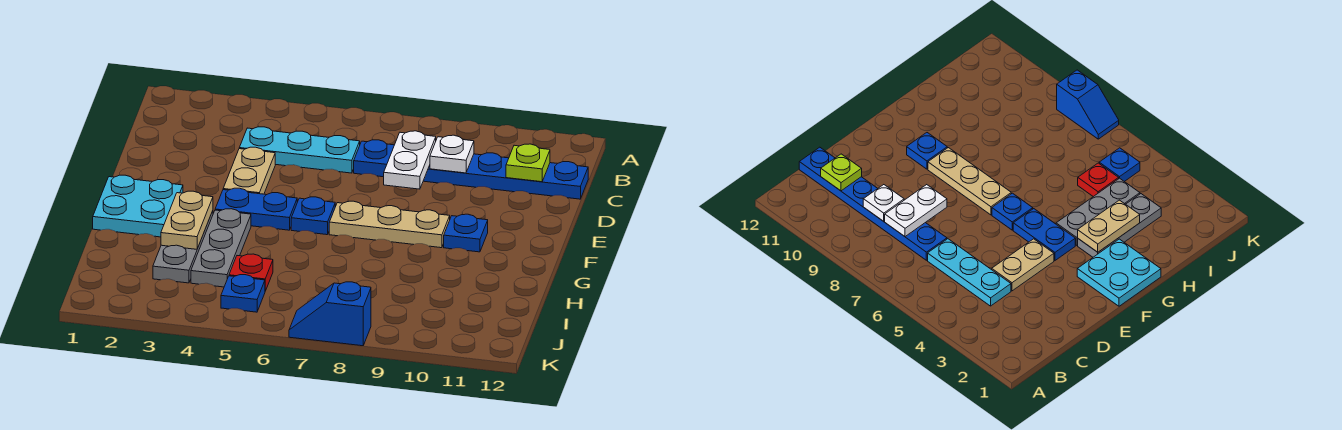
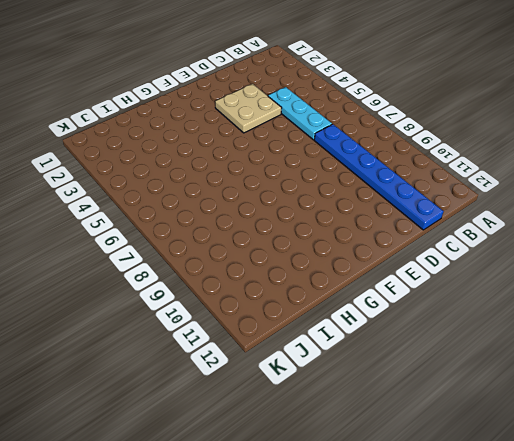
tan plate D3:E4 level 1 -> tan plate D4:E4 level 1
none -> cyan plate F1:G2 level 1
none -> blue plate F4:F5 level 1
none -> blue plate F6 level 1

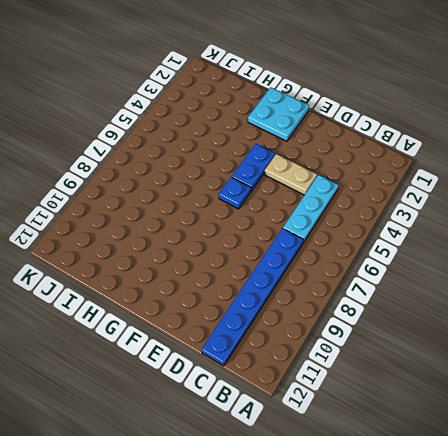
none -> tan plate F7:F9 level 1
none -> blue plate F10 level 1
none -> grey plate G3:I3 level 1

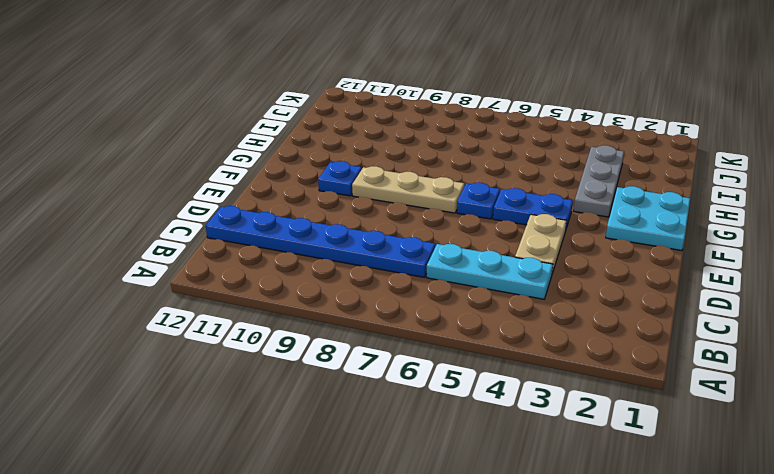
none -> grey plate G4:I4 level 1
none -> red plate I5 level 1
none -> blue plate J5 level 1

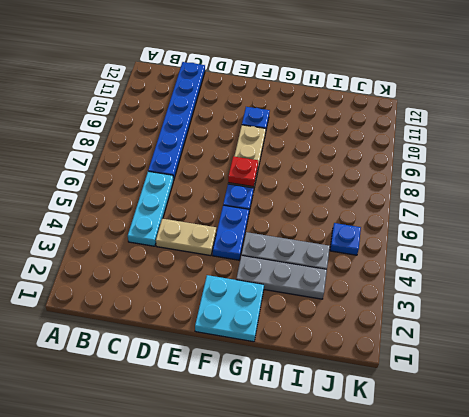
red plate F7 level 2 -> red plate I5 level 1
none -> blue slope K7:K8 level 1 top 8
none -> white plate C8:D8 level 2
none -> white plate C9 level 2

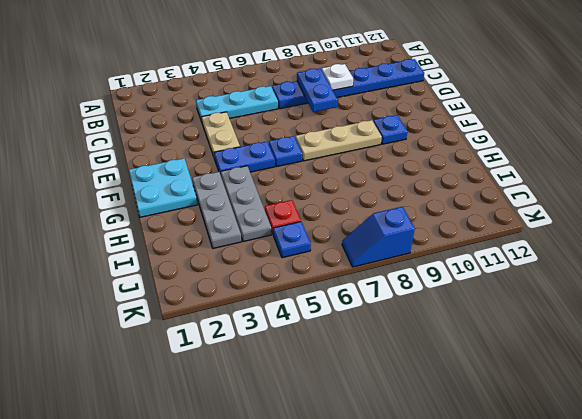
blue plate C8:D8 level 2 -> white plate C8:D8 level 2
none -> lime plate C11 level 2
none -> tan plate G3:H3 level 2

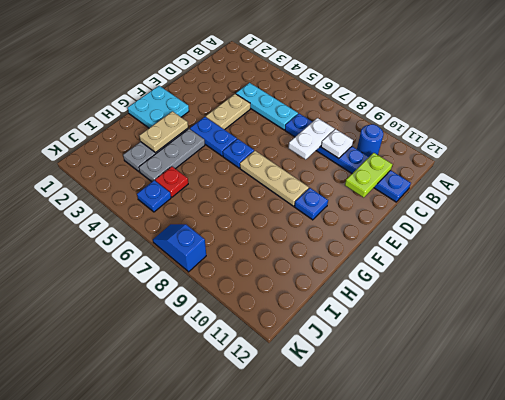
blue round brick B10 level 1 -> none
lime plate C11:D11 level 2 -> lime plate C11 level 2

